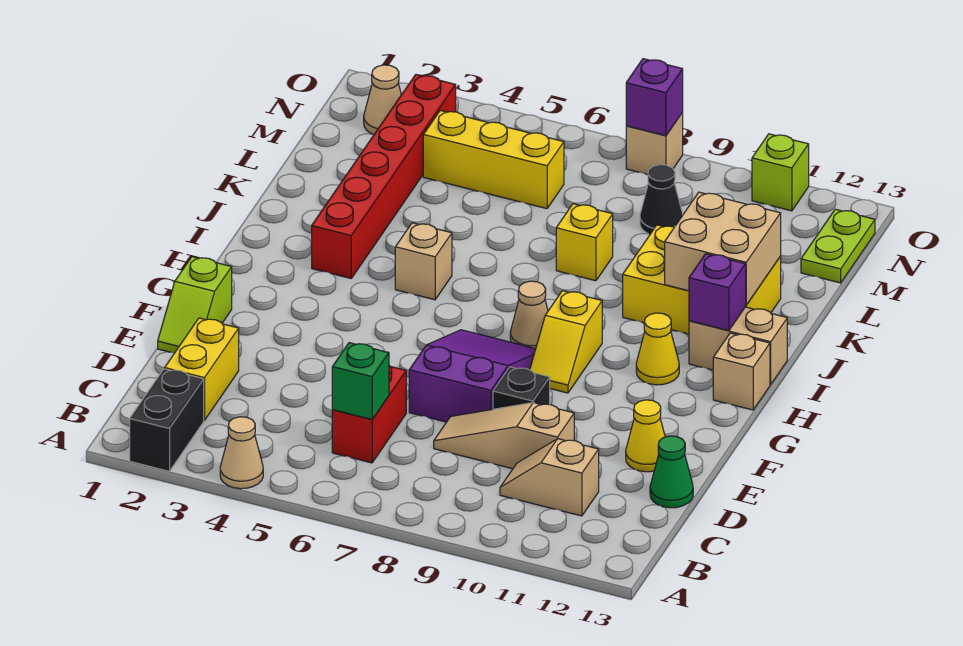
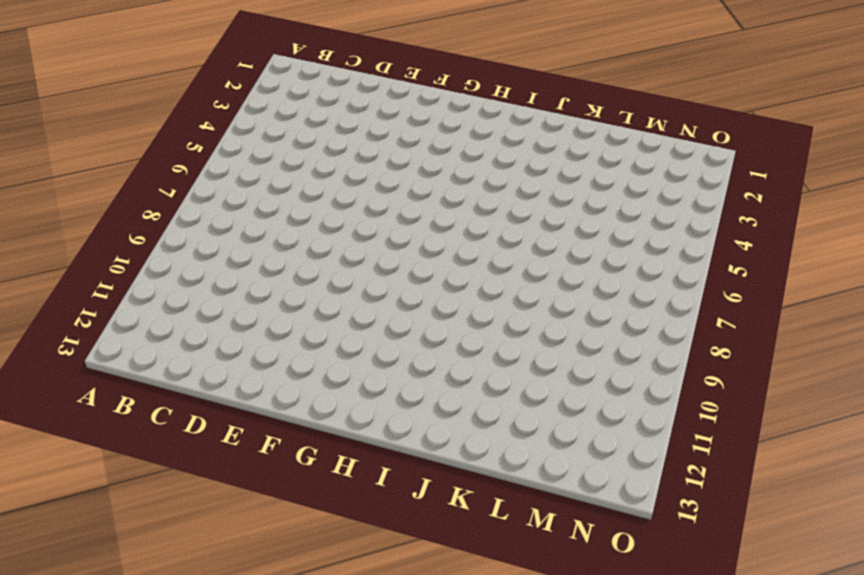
none -> black brick A2:B2 level 1
none -> tan cone A4 level 1
none -> yellow brick C2:D2 level 1
none -> red brick C6:D6 level 1

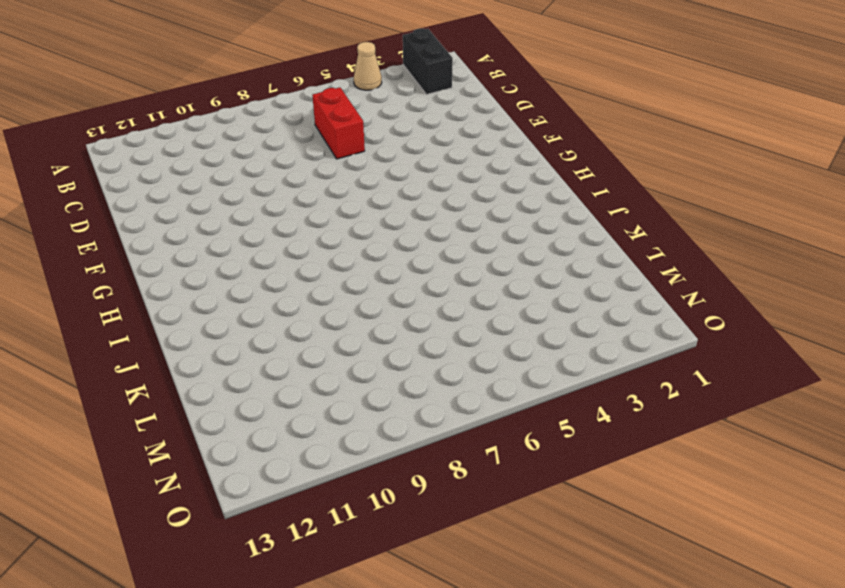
none -> yellow brick C2:D2 level 1
none -> tan slope C10:C11 level 1 top 11
none -> tan slope D8:D10 level 1 top 10
none -> green cone D13 level 1

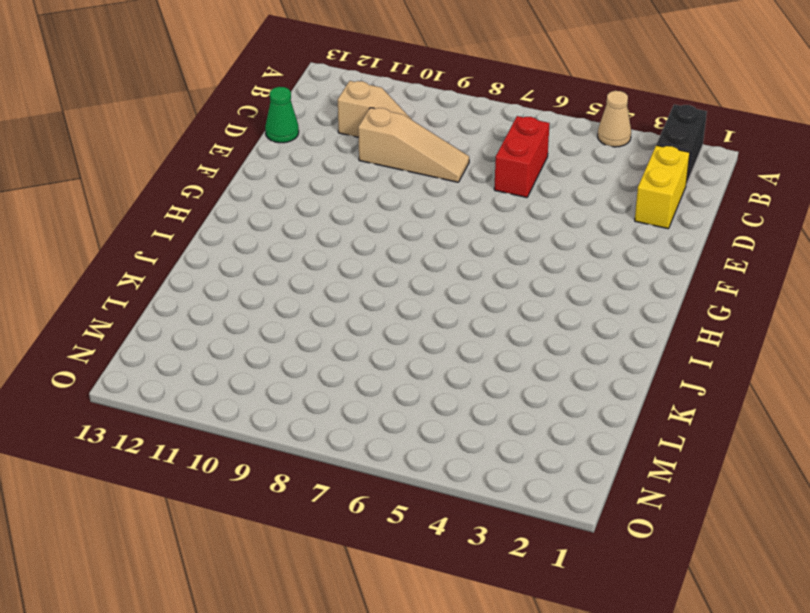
none -> lime slope E1:F1 level 1 top F
none -> purple slope E7:G8 level 1 top E
none -> black brick E9 level 1
none -> yellow cone E12 level 1

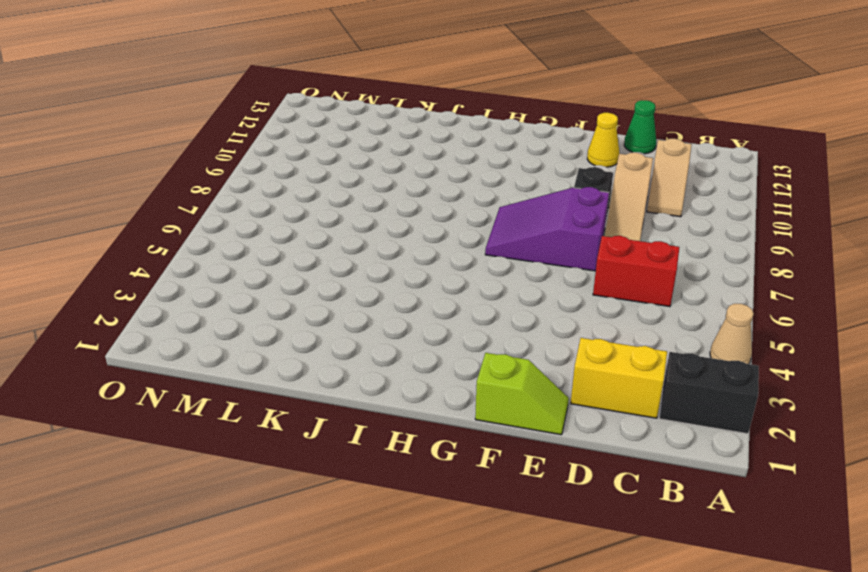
none -> yellow slope G9:H9 level 1 top H
none -> tan cone H8 level 1
none -> yellow cone H11 level 1
none -> tan brick H13 level 1

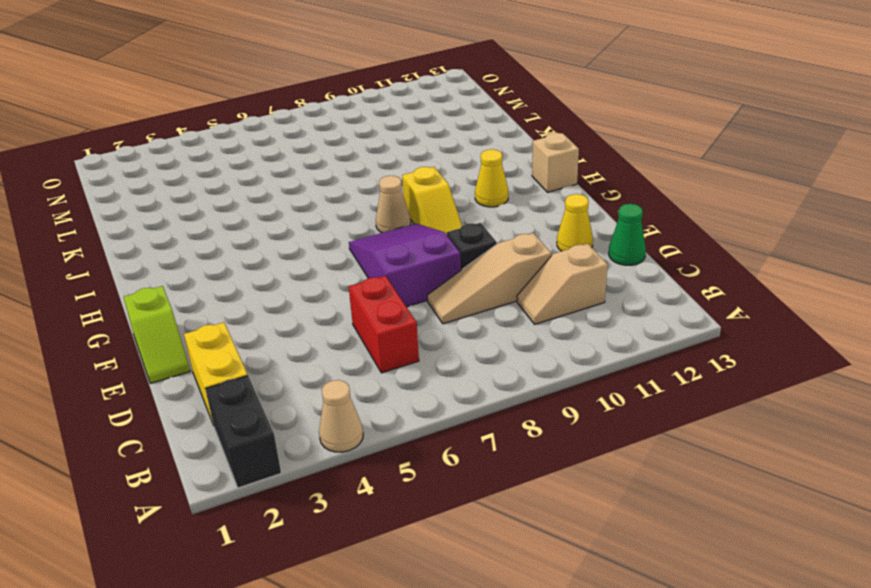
none -> red brick I3:N3 level 1
none -> tan brick I5 level 1
none -> tan brick I12:I13 level 1
none -> yellow brick J10:K12 level 1

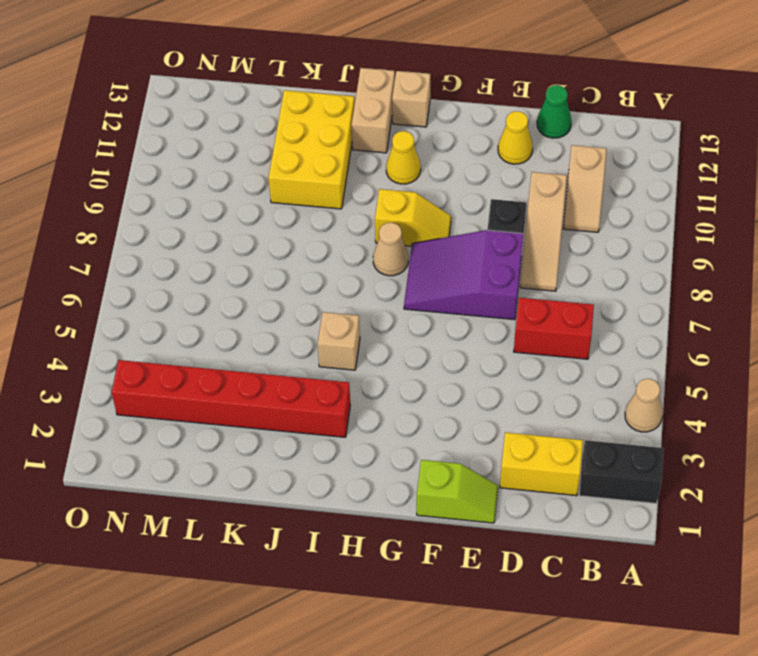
none -> yellow brick K8 level 1
none -> yellow brick M4:M6 level 1
none -> black cone M9 level 1
none -> lime plate M13:N13 level 1

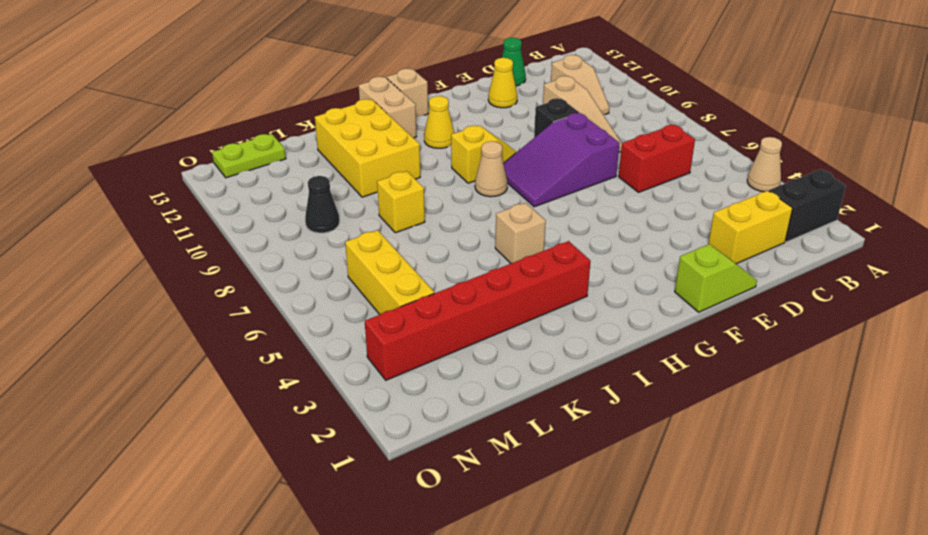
none -> tan cone N2 level 1
none -> tan brick O8 level 1
none -> lime brick O11 level 1
none -> green brick C6 level 2

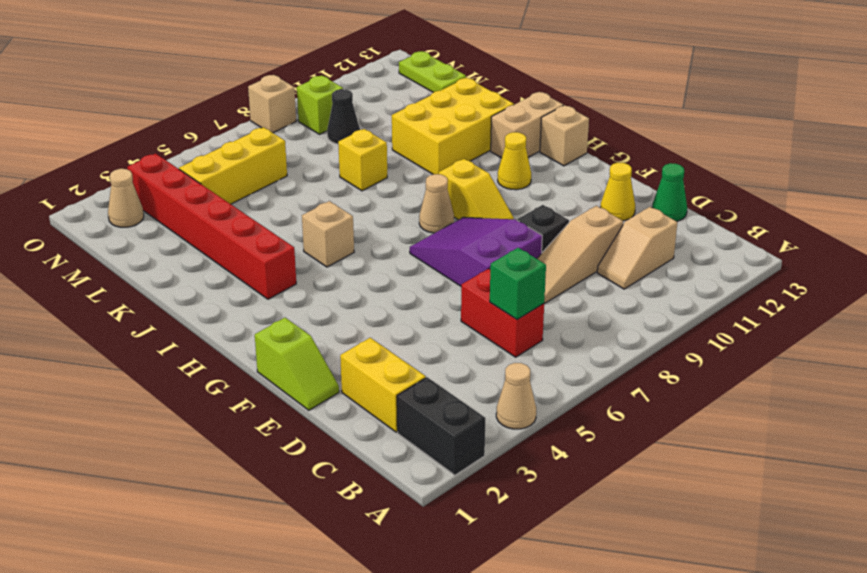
lime brick N9 level 1 -> lime brick O11 level 1
none -> purple brick I12 level 2
none -> tan brick J11:K12 level 2
none -> purple brick O8 level 2

